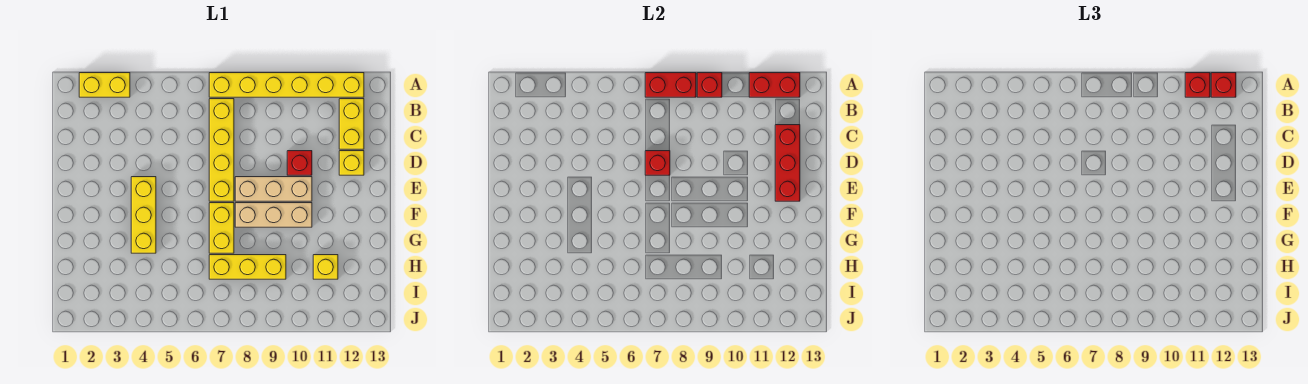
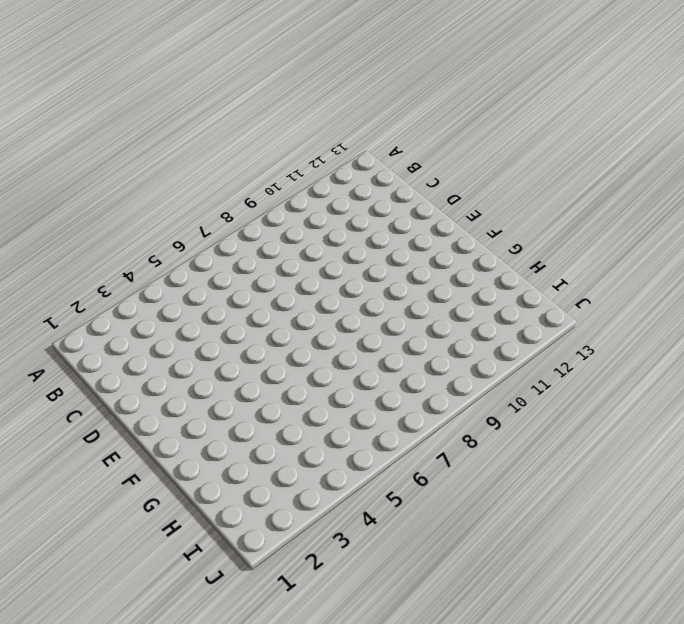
none -> yellow brick A2:A3 level 1
none -> yellow brick A7:A12 level 1
none -> yellow brick B7:E7 level 1

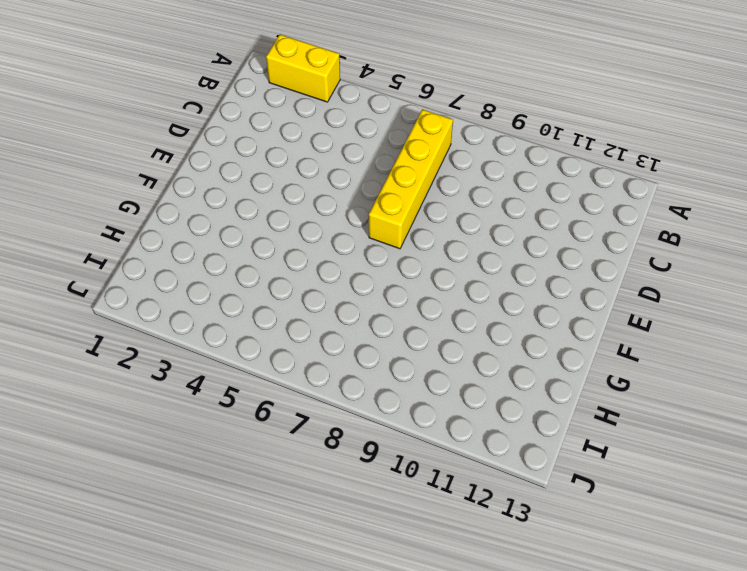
none -> yellow brick A7:A12 level 1
none -> yellow brick B12:C12 level 1
none -> red brick D10 level 1

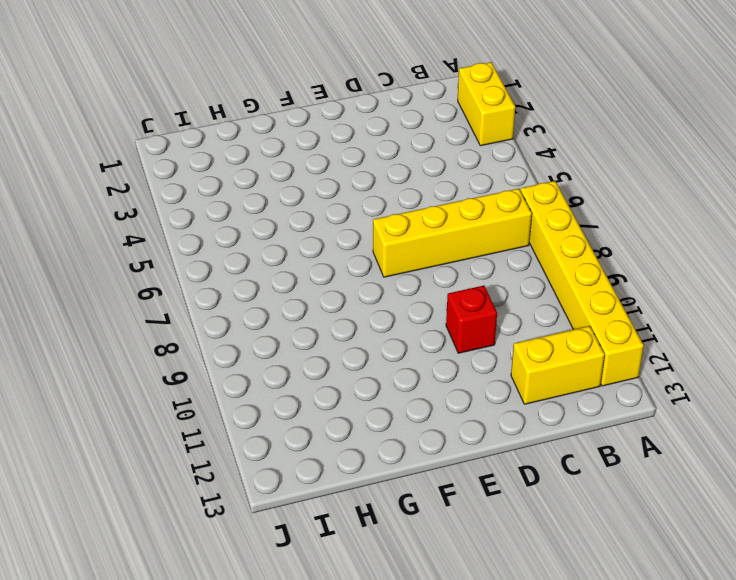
none -> yellow brick D12 level 1
none -> yellow brick E4:G4 level 1
none -> tan brick E8:E10 level 1

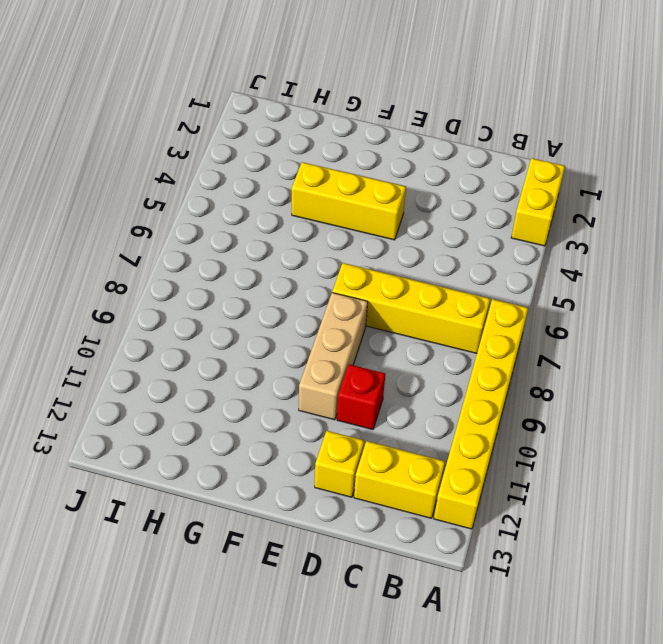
none -> yellow brick F7:G7 level 1
none -> tan brick F8:F10 level 1
none -> yellow brick H7:H9 level 1

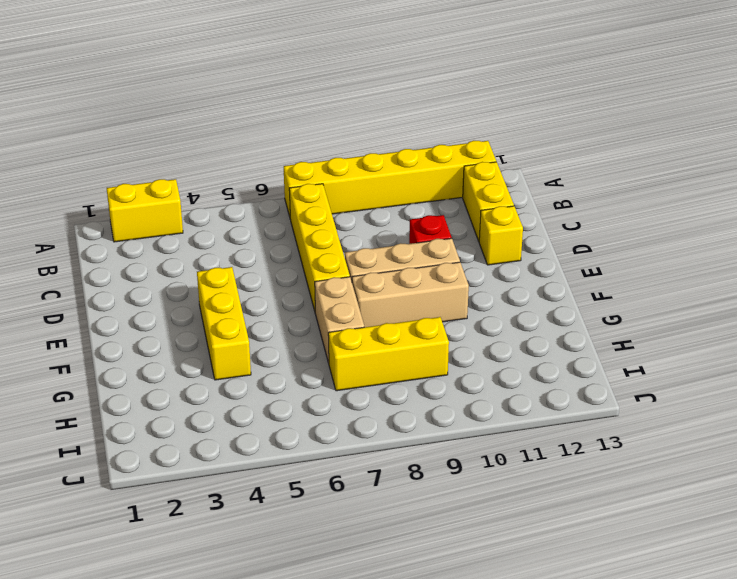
tan brick F7:G7 level 1 -> yellow brick F7:G7 level 1
none -> yellow brick H11 level 1
none -> red brick A7:A8 level 2
none -> red brick A9 level 2

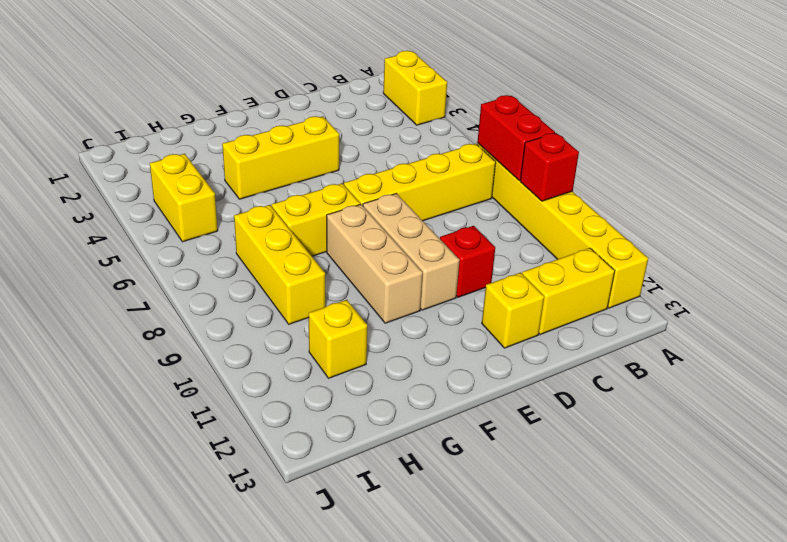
yellow brick I4:I5 level 1 -> none
none -> red brick A11:A12 level 2
none -> red brick C12:E12 level 2
none -> red brick D7 level 2

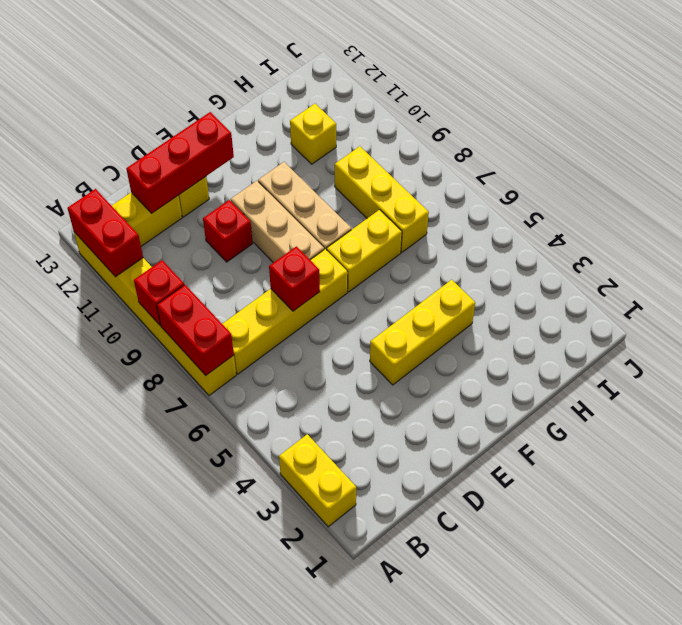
none -> red brick A11 level 3
none -> red brick A12 level 3

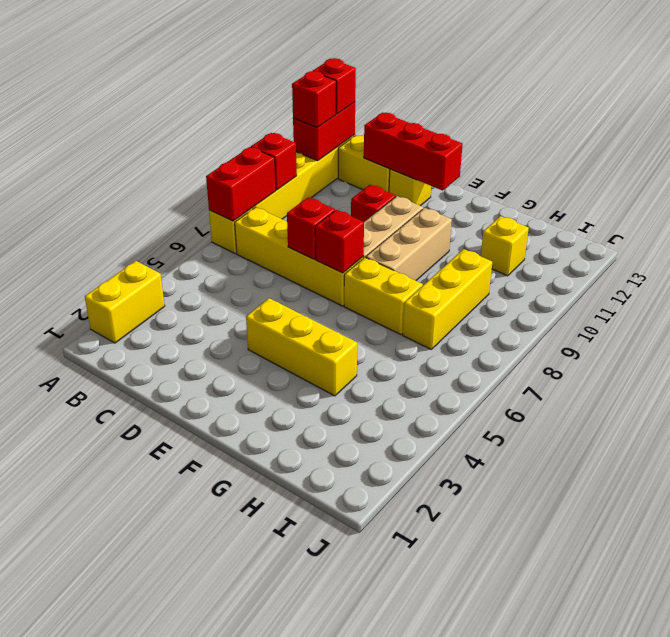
red brick E7 level 2 -> none

